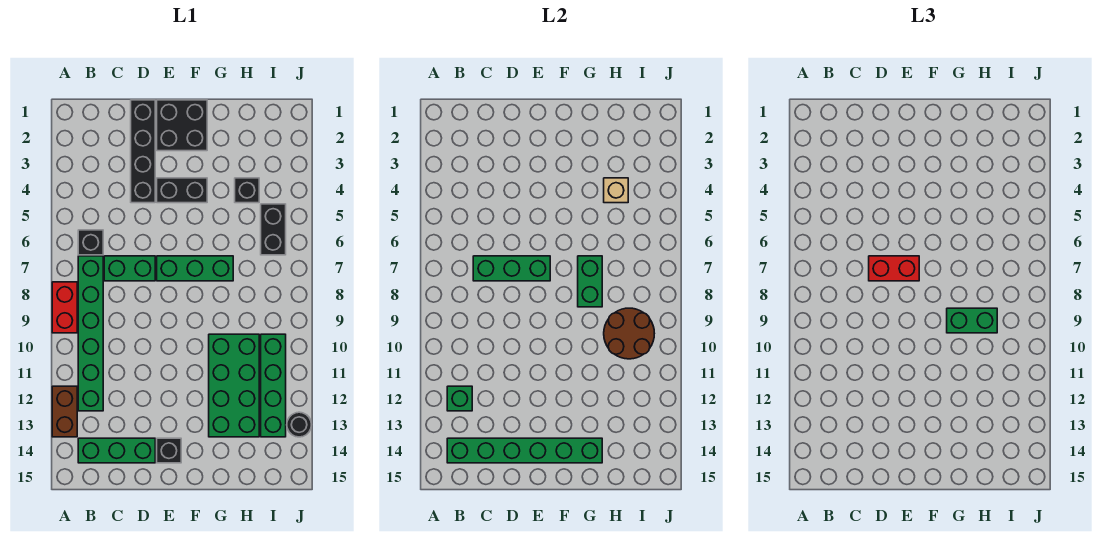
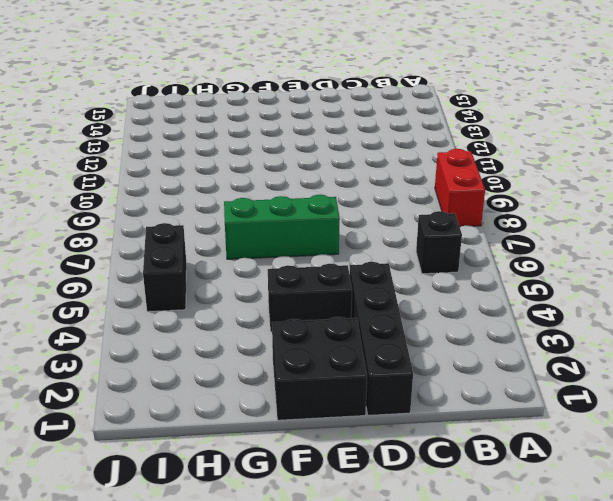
none -> brown brick A12:A13 level 1
none -> green brick B7:B12 level 1
none -> green brick B14:D14 level 1

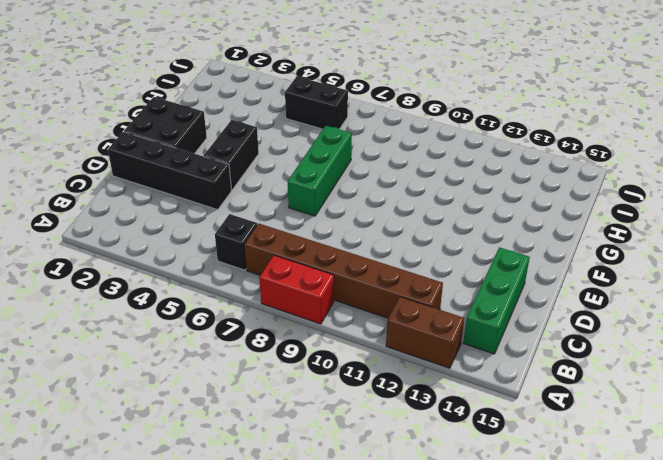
brown brick B7:B12 level 1 -> green brick B7:B12 level 1
none -> green brick C7:D7 level 1
none -> black brick E14 level 1
none -> green brick G10:H13 level 1

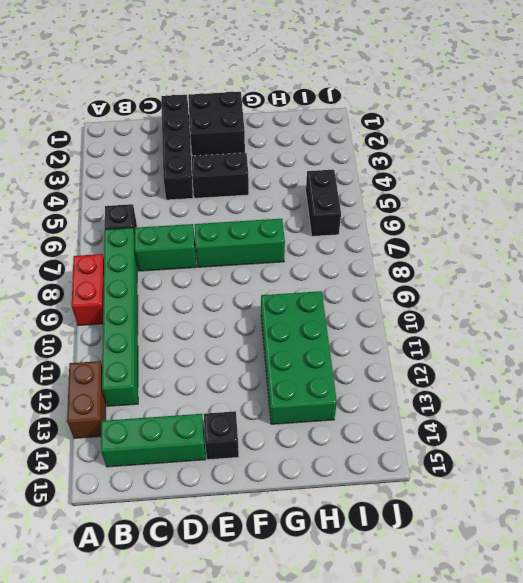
none -> black brick H4 level 1
none -> green brick I10:I13 level 1
none -> black round brick J13 level 1

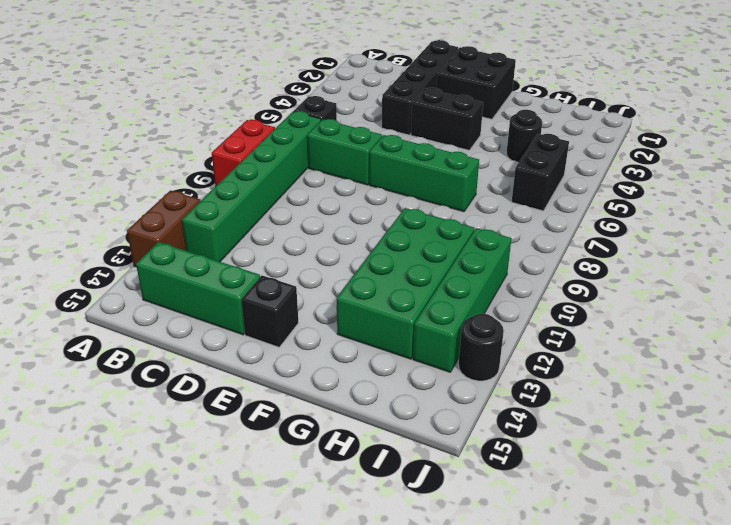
black round brick H4 level 1 -> black brick H4 level 1
none -> green brick B12 level 2
none -> green brick B14:G14 level 2
none -> green brick C7:E7 level 2

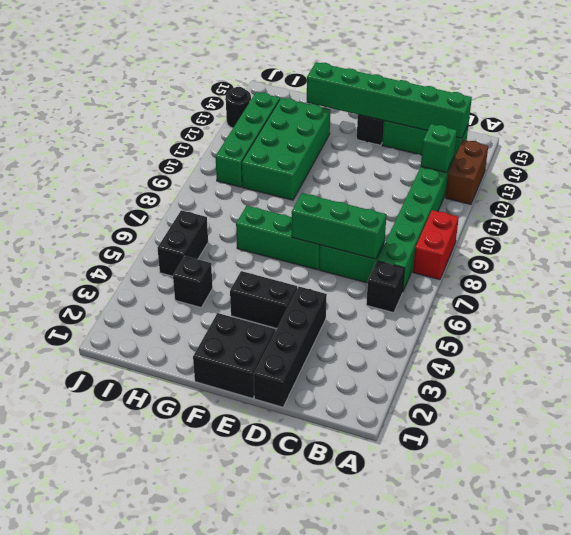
none -> green brick G7:G8 level 2
none -> tan brick H4 level 2
none -> brown round brick H9:I10 level 2

